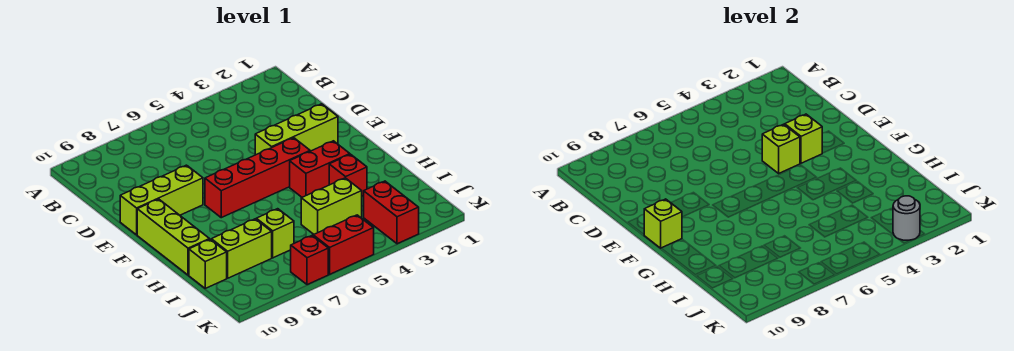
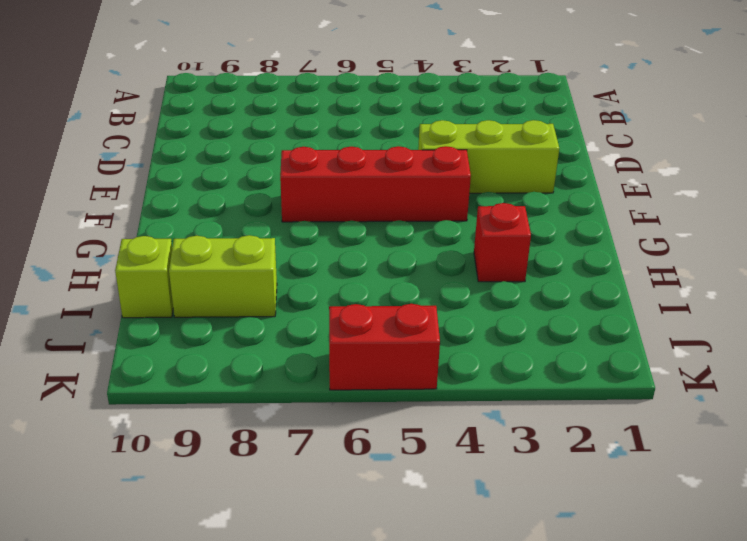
none -> lime brick E8:E10 level 1
none -> lime brick F10:H10 level 1
none -> red brick G3:G4 level 1

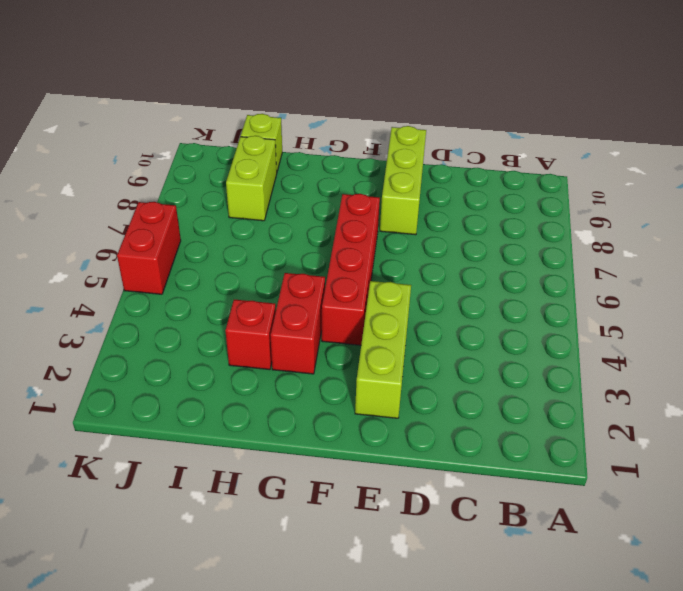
none -> lime brick F10:H10 level 1
none -> lime brick I4:I5 level 1
none -> lime brick I7 level 1

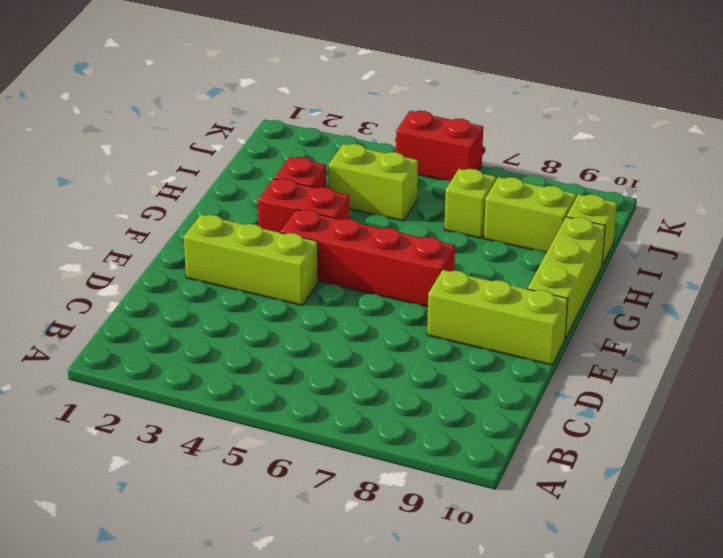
none -> red brick J3:K3 level 1
none -> red brick K7 level 1
none -> lime brick E3 level 2

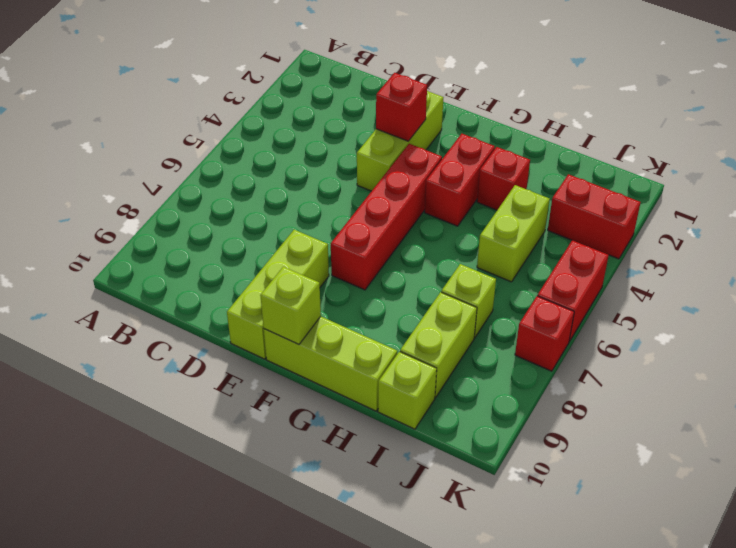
red brick E3 level 2 -> lime brick E3 level 2
none -> lime brick E4 level 2
none -> grey round brick K3 level 2

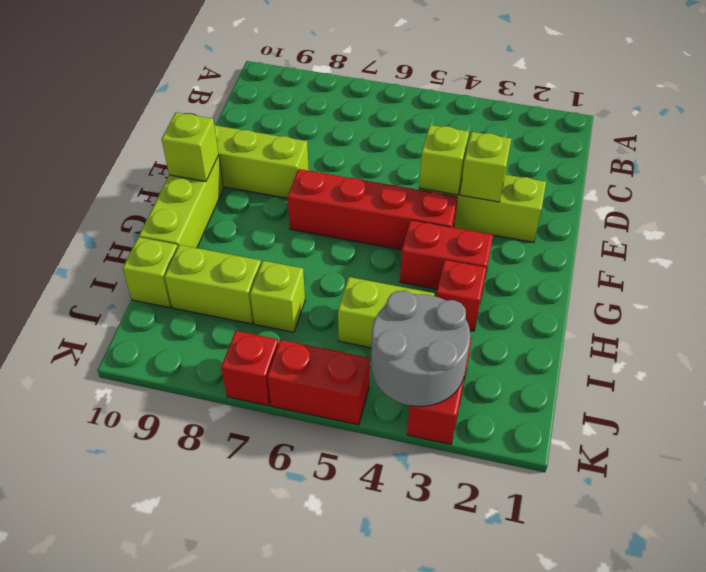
grey round brick J3:K4 level 2 -> grey round brick K3 level 2

